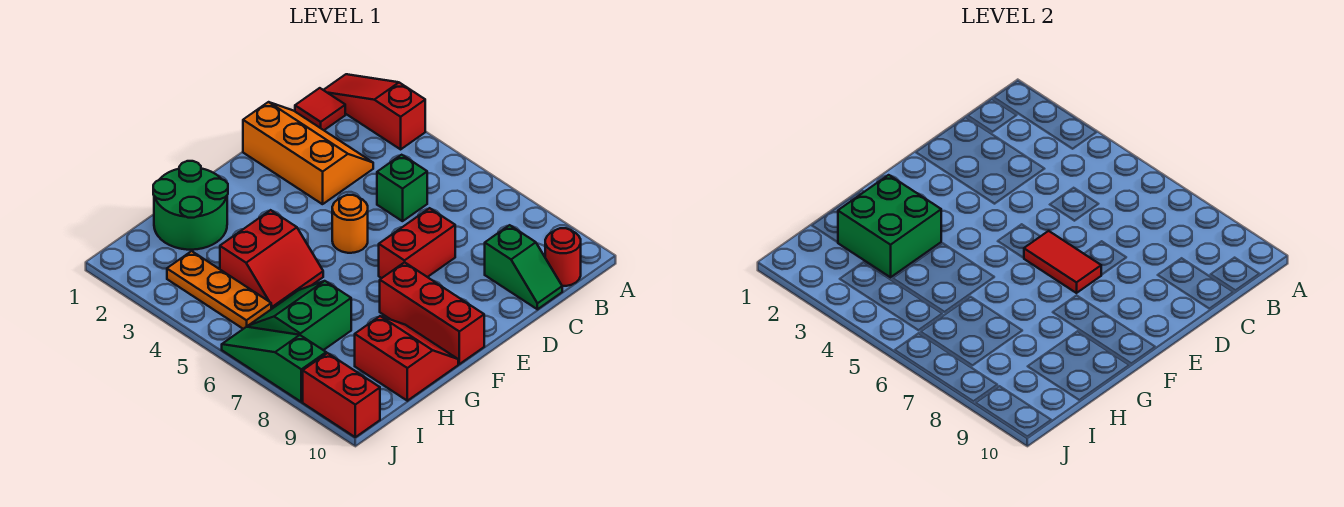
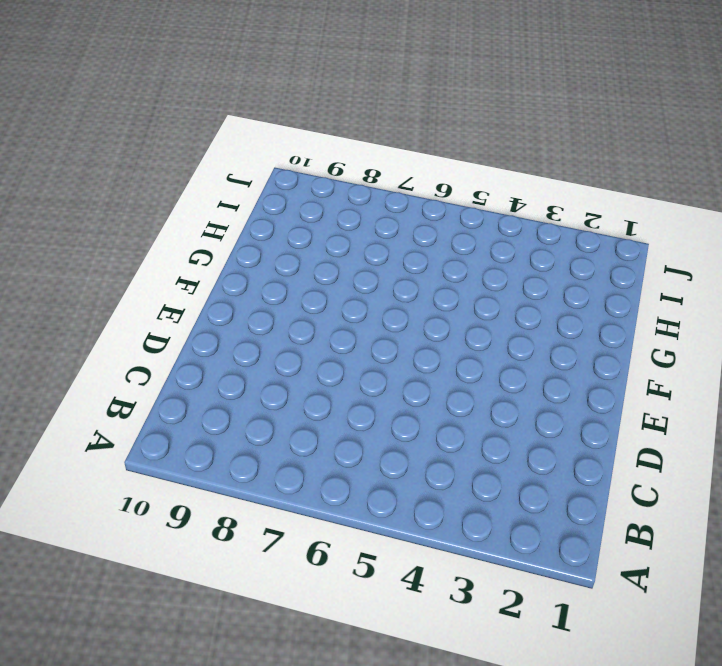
none -> red slope A1:A3 level 1 top 3
none -> red tile B1 level 1
none -> red round brick B10 level 1

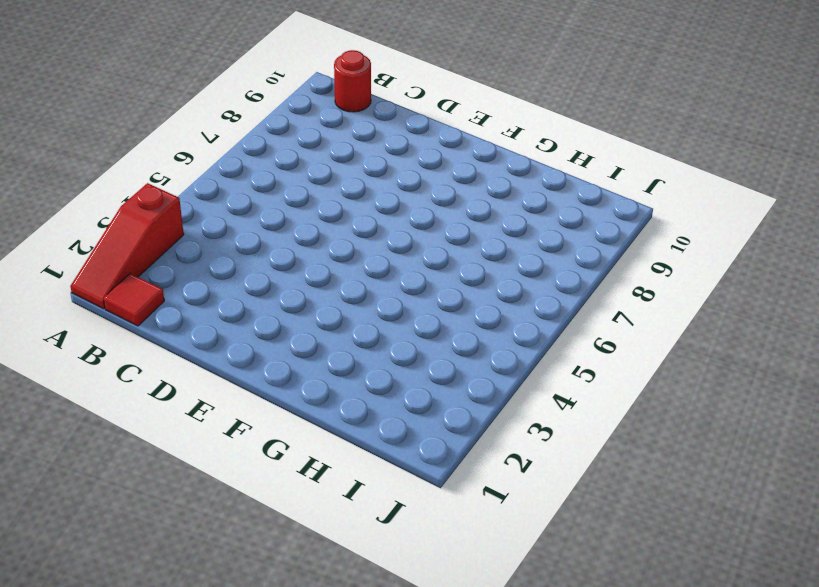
none -> orange slope C1:D3 level 1 top D
none -> green brick C5 level 1
none -> green slope C9:C10 level 1 top 9

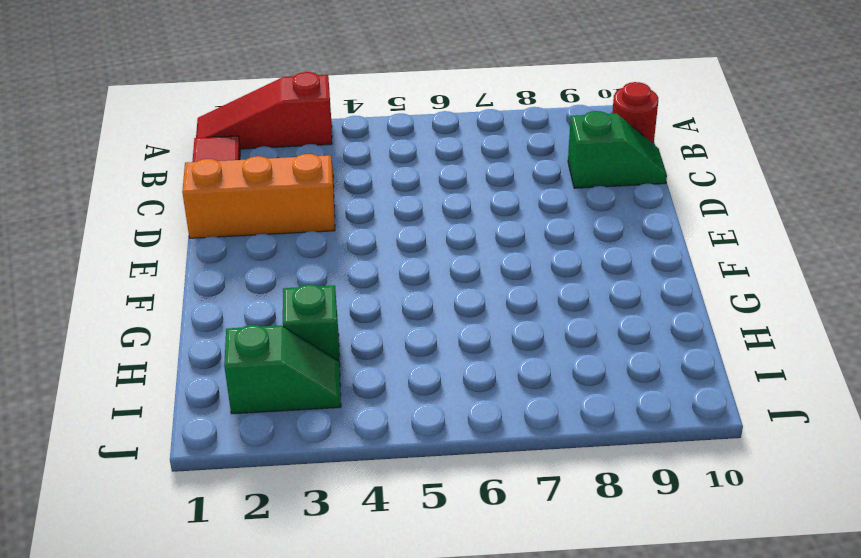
green brick H3 level 1 -> green brick C5 level 1
green slope I2:I3 level 1 top 2 -> orange plate I3:I5 level 1
none -> red brick D7:E7 level 1
none -> orange round brick E5 level 1
none -> red brick F8:F10 level 1

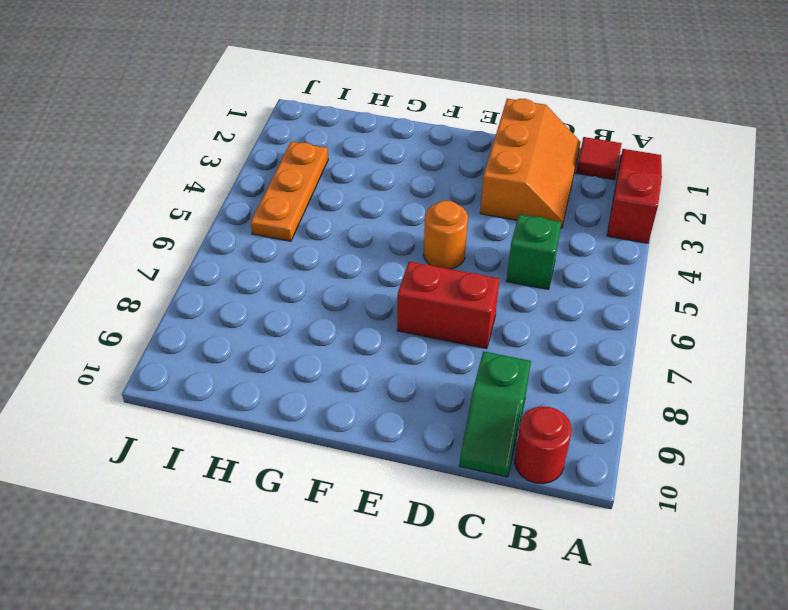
none -> red brick F8:F10 level 1
none -> green round brick G1:H2 level 1
none -> red slope G4:H5 level 1 top 4

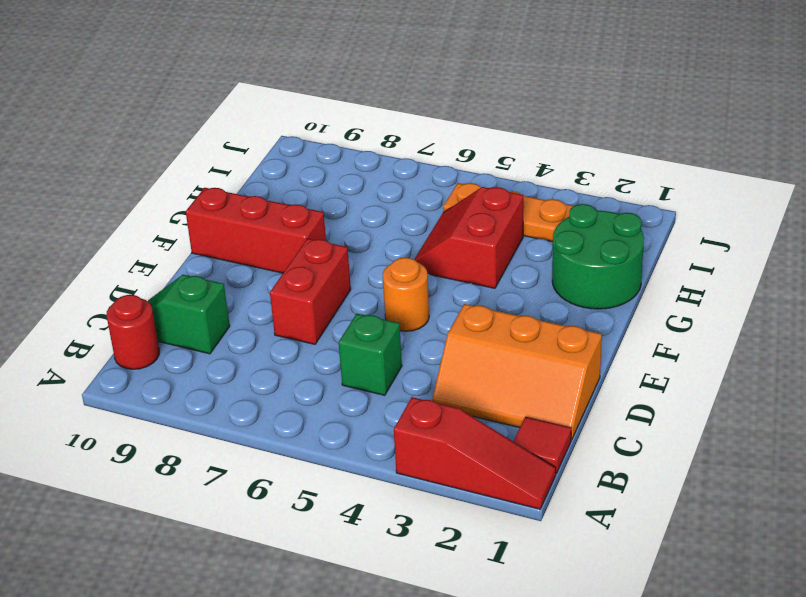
none -> red slope G9:H10 level 1 top H
none -> green slope H6:I7 level 1 top 7
none -> green slope J6:J8 level 1 top 8

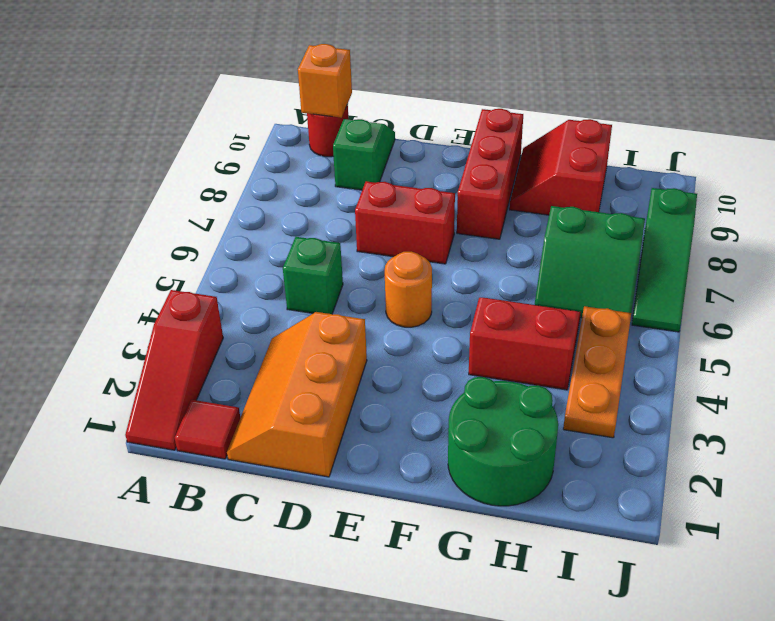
orange brick B10 level 2 -> none
none -> red brick J9:J10 level 1
none -> red tile E6:E7 level 2
none -> green brick G2:H3 level 2

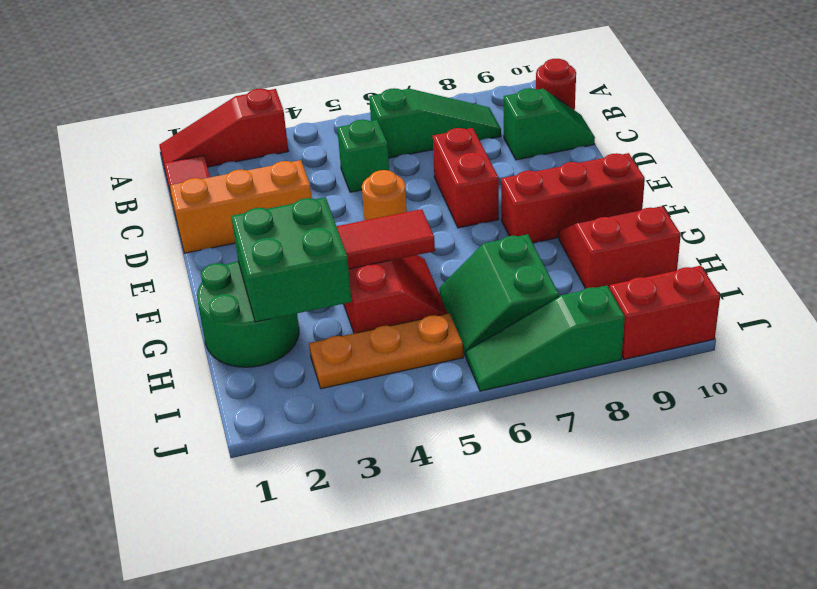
green slope B6:B8 level 1 top 6 -> none
red tile G4:G5 level 2 -> red tile E6:E7 level 2

